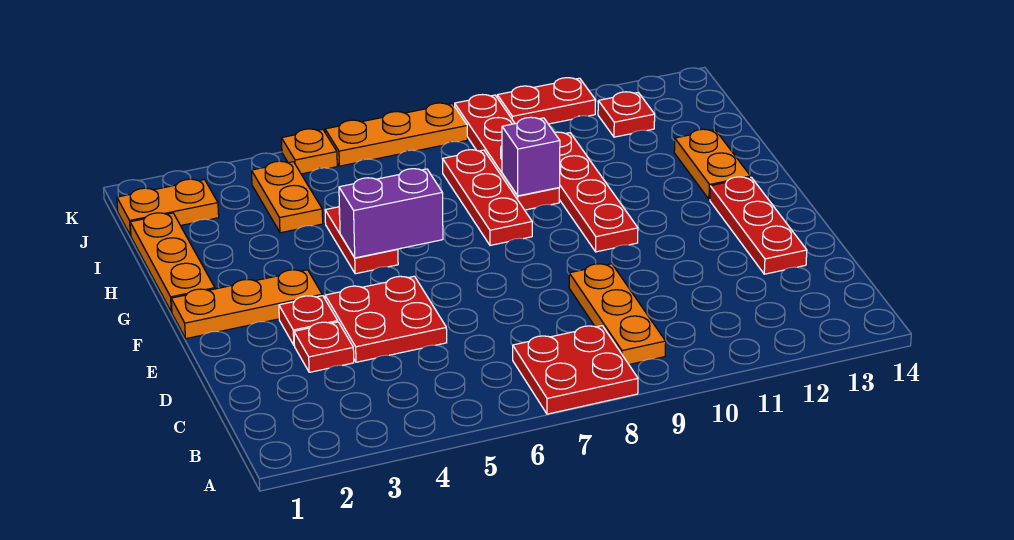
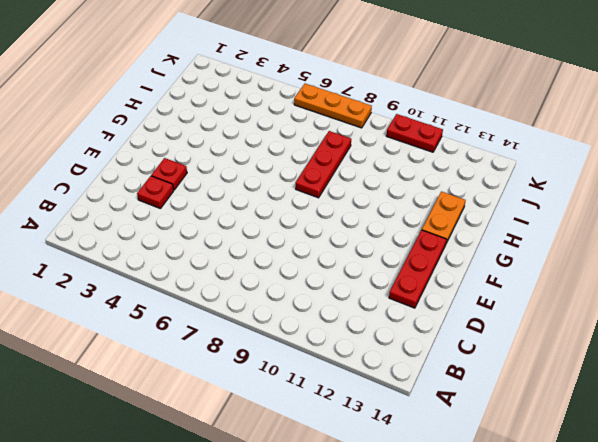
none -> red plate A7:B8 level 1
none -> orange plate B9:D9 level 1
none -> red plate D4:E5 level 1

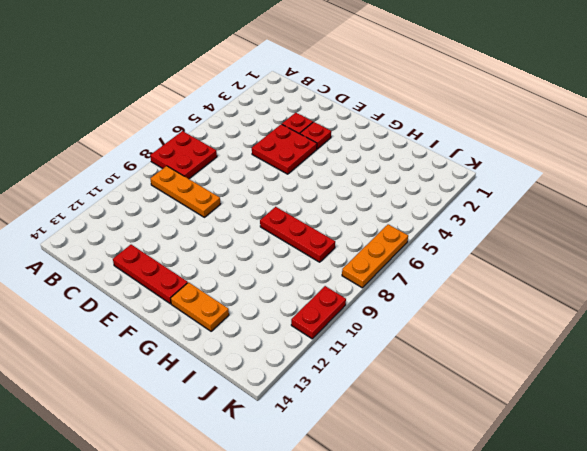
none -> orange plate F1:F3 level 1
none -> red plate F10:I10 level 1
none -> orange plate G1:I1 level 1

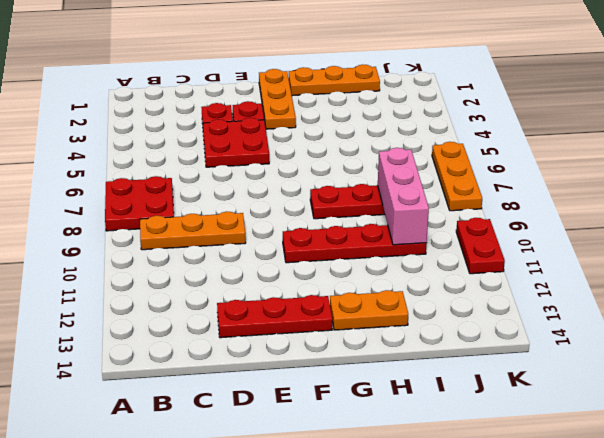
pink brick I8:I10 level 2 -> none
none -> red plate G5:H5 level 1
none -> red plate H9:K9 level 1
none -> orange plate I4:J4 level 1

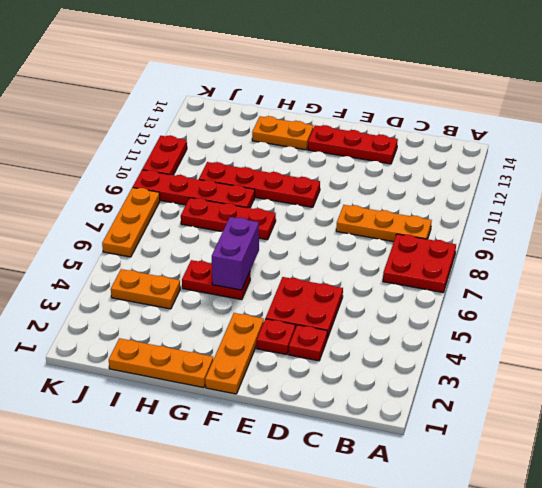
none -> orange plate J1:J2 level 1
none -> red plate J12 level 1
none -> orange plate K5 level 1

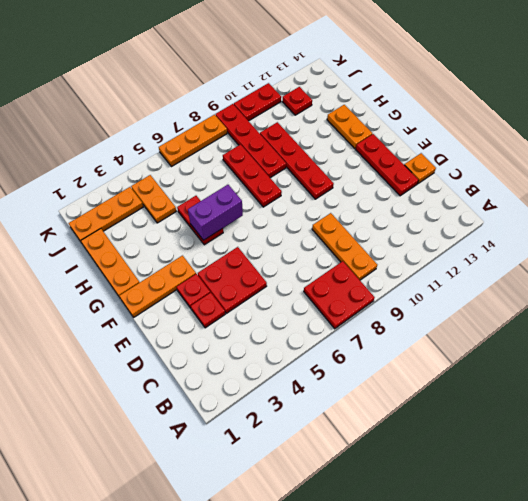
orange plate D14 level 1 -> orange plate K5 level 1
orange plate J1:J3 level 1 -> orange plate J1:J2 level 1
none -> purple brick H9 level 2

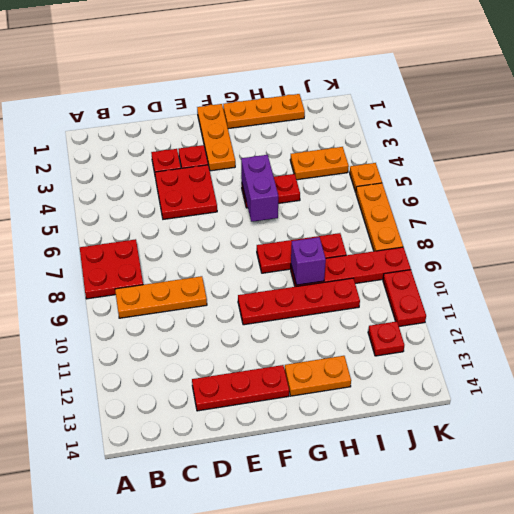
none -> orange plate J1:J2 level 1

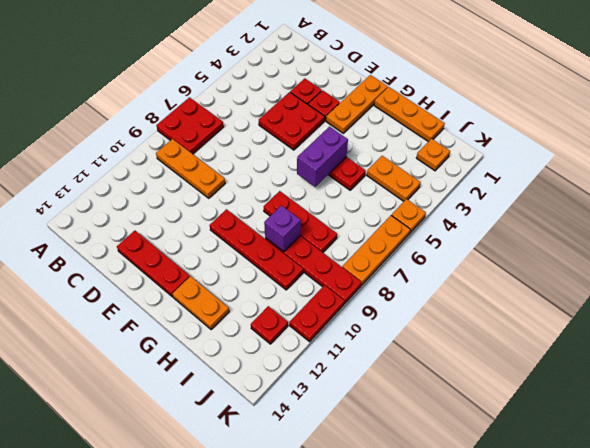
orange plate J2 level 1 -> orange plate J1:J2 level 1

